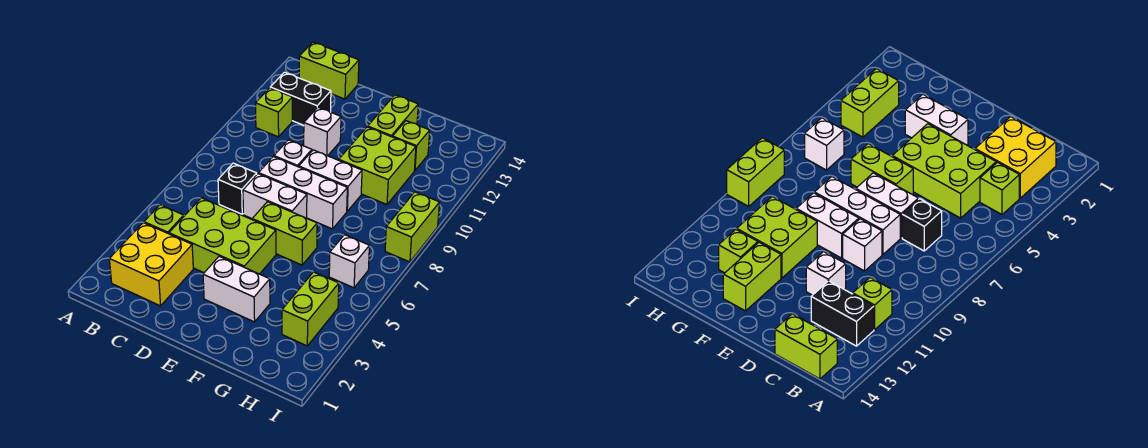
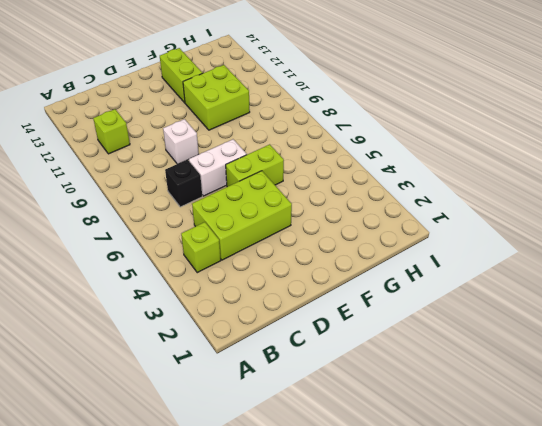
none -> yellow brick B2:C3 level 1
none -> black brick B12:C12 level 1
none -> lime brick B14:C14 level 1

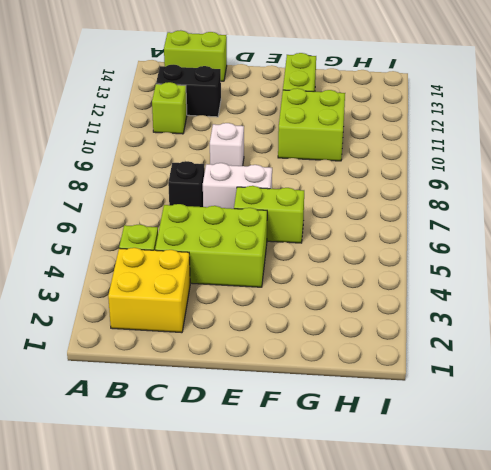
none -> white brick D8:F8 level 1
none -> white brick D11 level 1
none -> white brick E3:F3 level 1

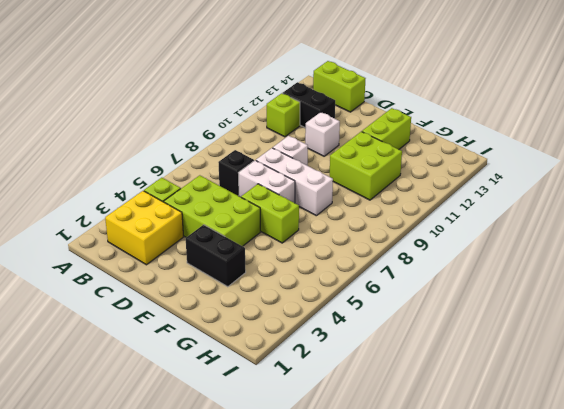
black brick E3:F3 level 1 -> white brick E3:F3 level 1
none -> white brick E9:F9 level 1
none -> lime brick G12 level 1
none -> lime brick H3:H4 level 1

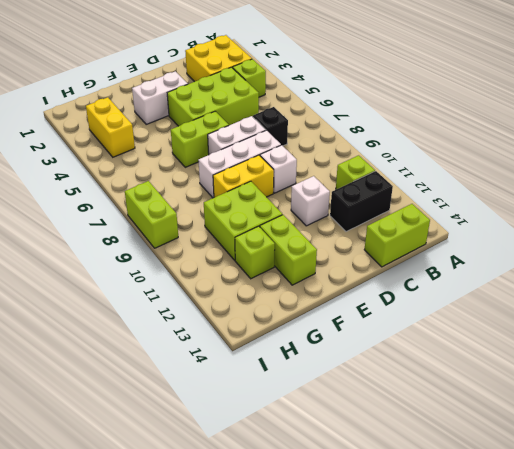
yellow brick E9:F9 level 1 -> white brick E9:F9 level 1
yellow brick H3:H4 level 1 -> lime brick H3:H4 level 1
none -> white brick H6 level 1

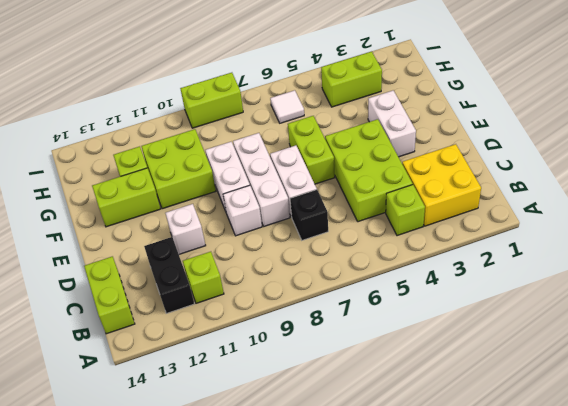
white tile H6 level 1 -> white brick H6 level 1

